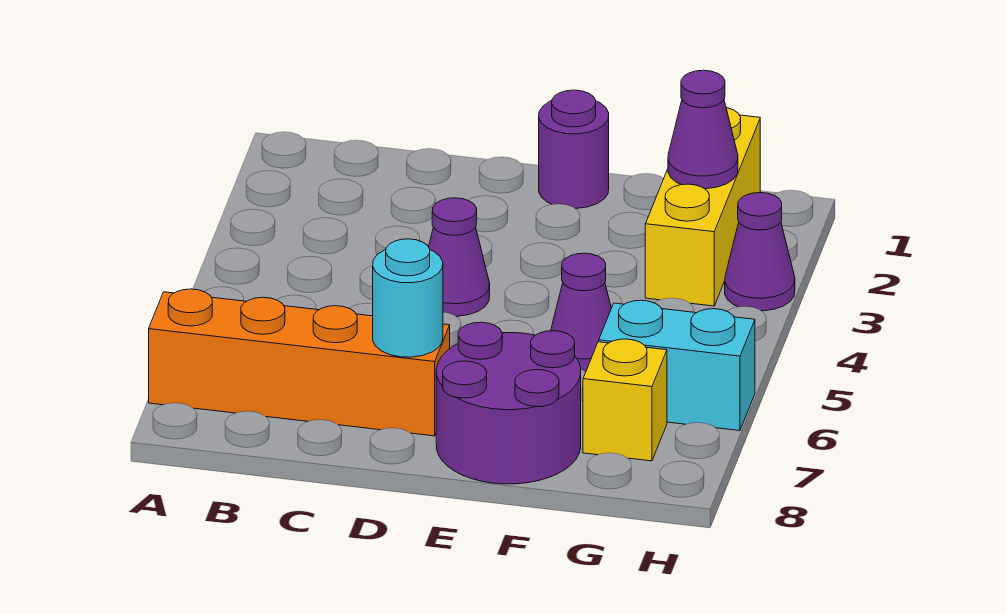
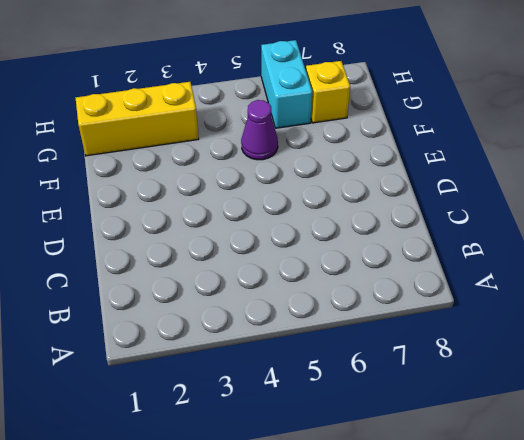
none -> orange brick A7:D7 level 1
none -> purple cone D4 level 1

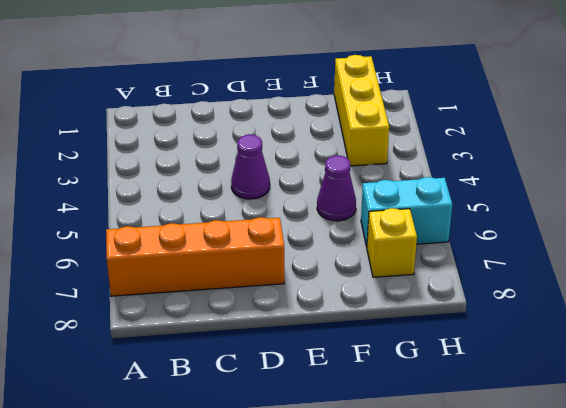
none -> purple round brick E1 level 1
none -> purple round brick E7:F8 level 1

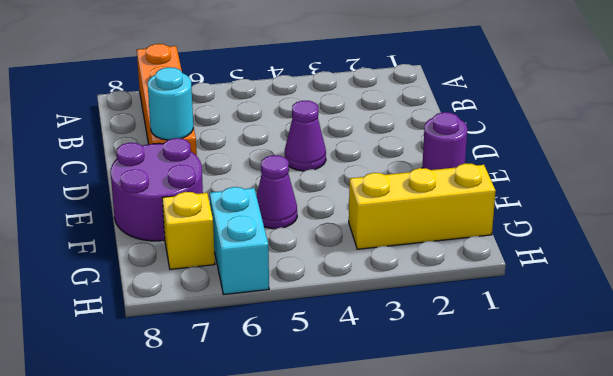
none -> purple cone H3 level 1
none -> purple cone G2 level 2

